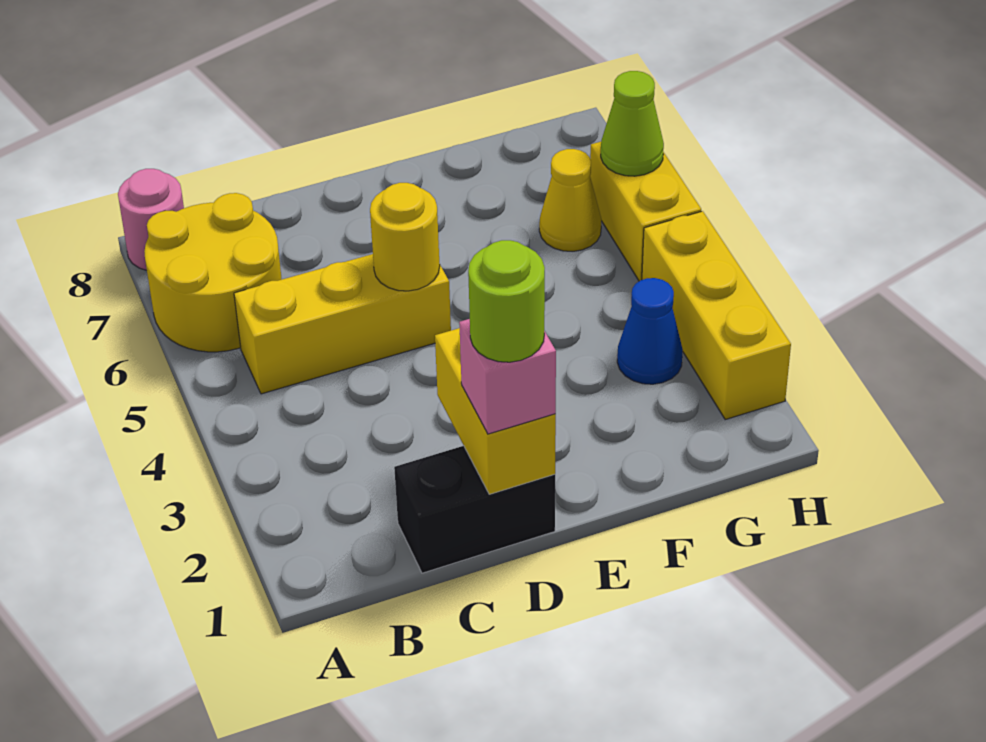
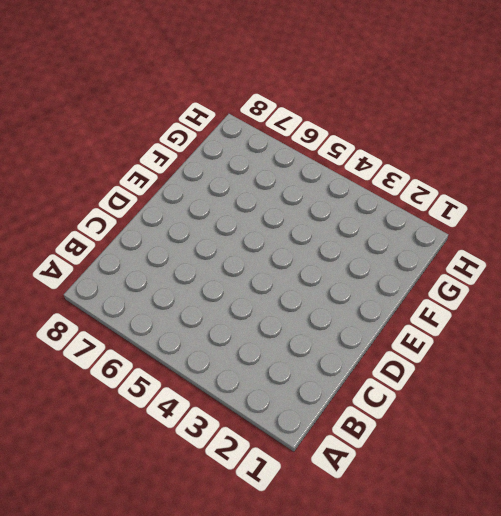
none -> yellow round brick A6:B7 level 1
none -> pink round brick A8 level 1
none -> yellow brick B5:D5 level 1

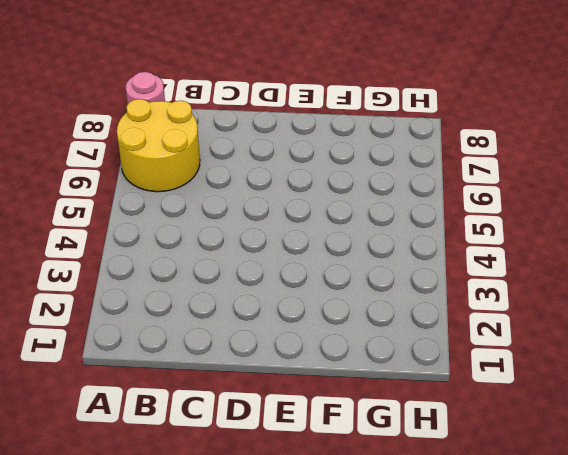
none -> yellow brick B5:D5 level 1
none -> black brick C1:D1 level 1
none -> blue cone G3 level 1

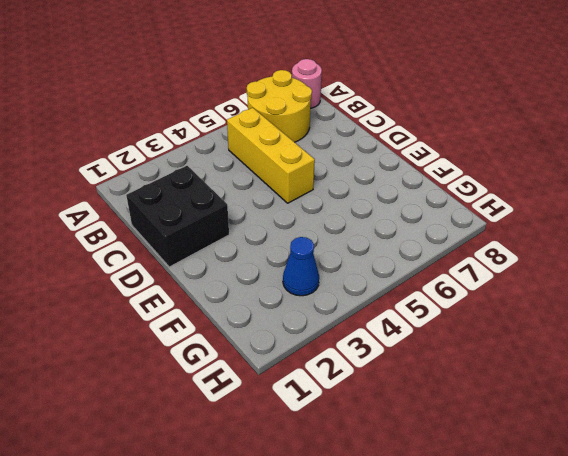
black brick C1:D2 level 1 -> black brick C1:D1 level 1
none -> yellow cone G6 level 1
none -> yellow brick H2:H4 level 1
none -> yellow brick H5:H6 level 1

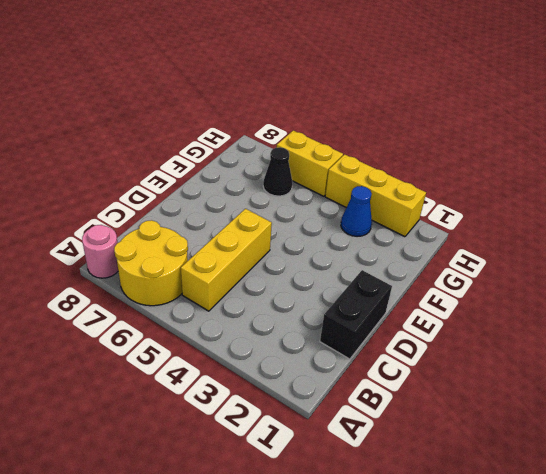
black cone G6 level 1 -> yellow cone G6 level 1
none -> yellow brick D1:D2 level 2
none -> yellow round brick D5 level 2
none -> lime cone H6 level 2

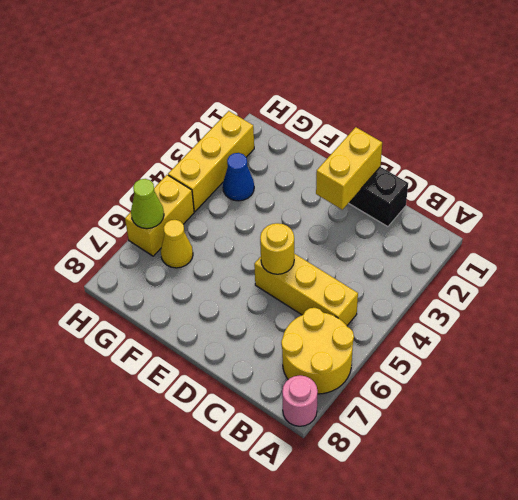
none -> pink brick D1 level 3
none -> lime round brick D1 level 4

